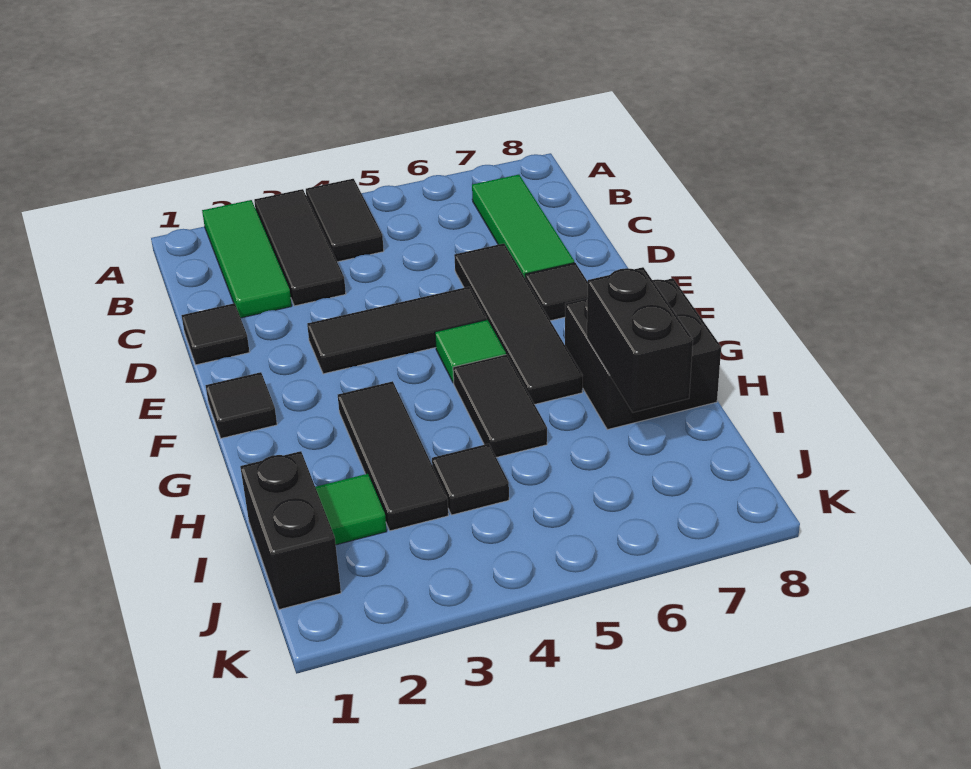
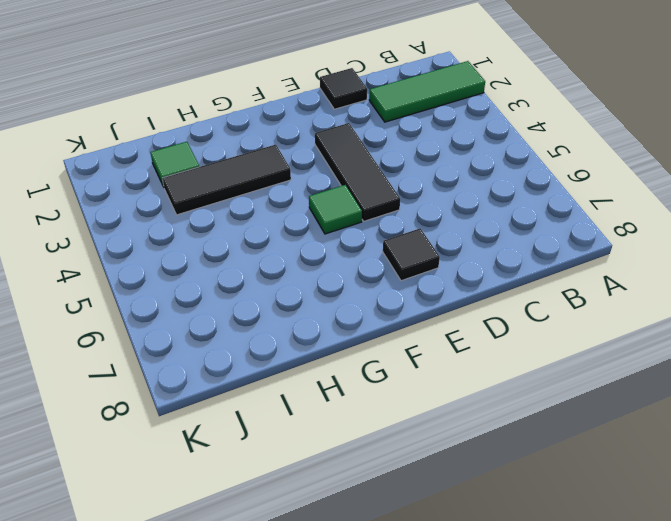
none -> black tile A3:C3 level 1
none -> black tile A4:B4 level 1
none -> green tile B7:D7 level 1

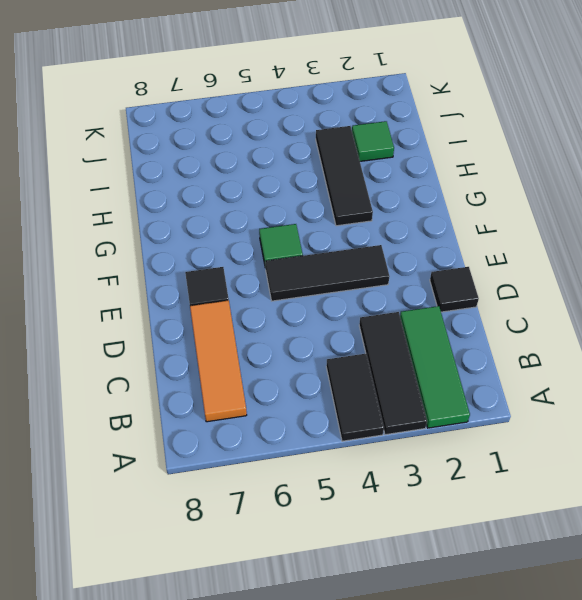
orange tile B7:D7 level 1 -> green tile B7:D7 level 1
none -> black tile D6:G6 level 1
none -> black tile F1 level 1
none -> black tile G5:H5 level 1

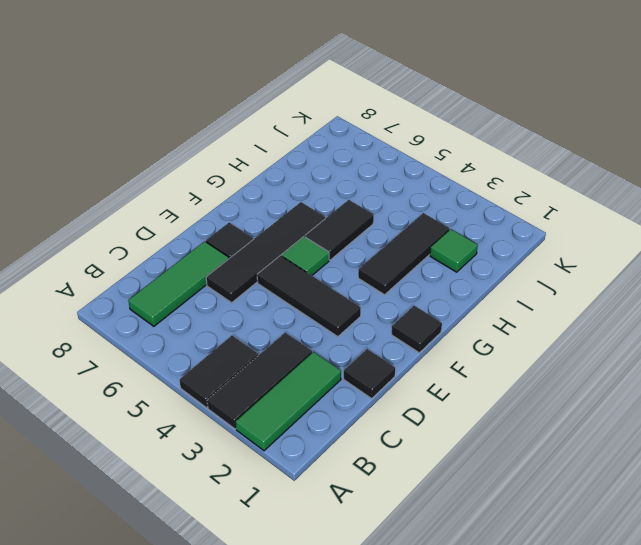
none -> black brick G7:H8 level 1
none -> black brick I1:J1 level 1
none -> black tile I4 level 1

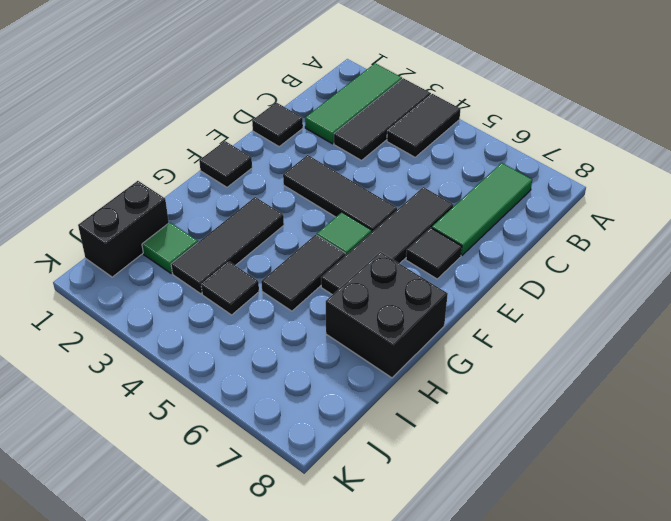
none -> black brick H7:I7 level 2

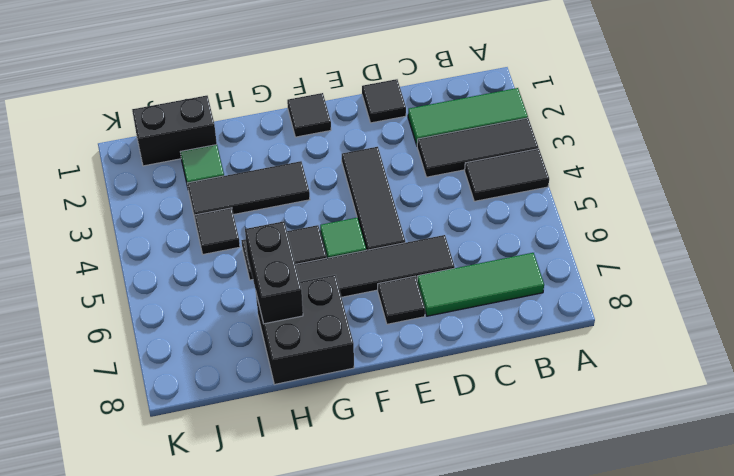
black brick H6:H7 level 2 -> black brick H7:I7 level 2

